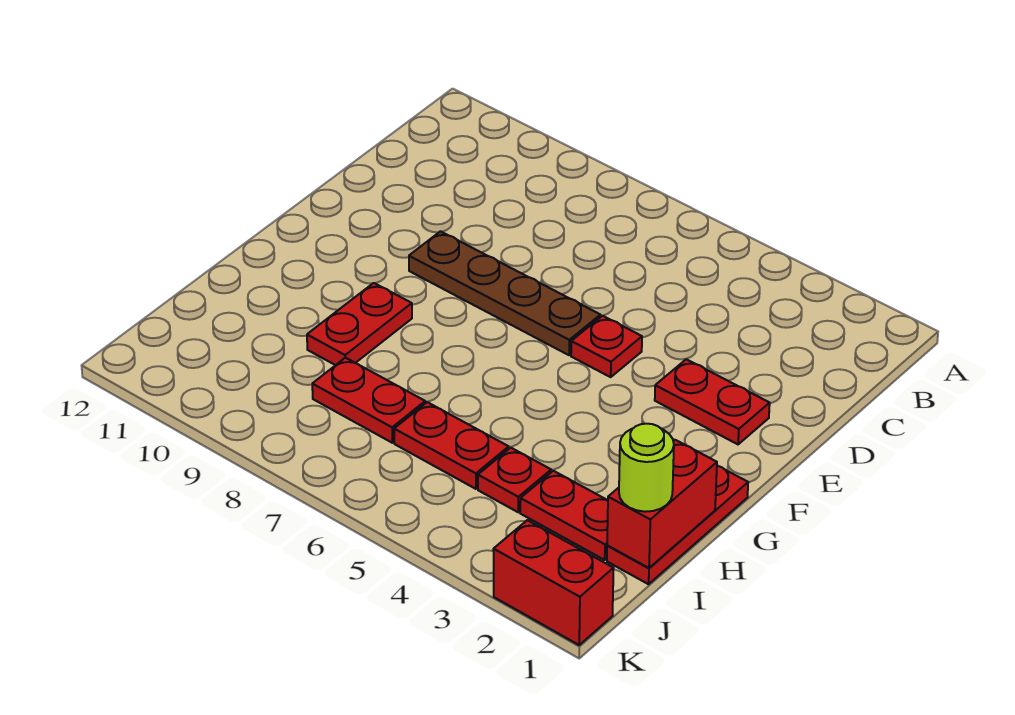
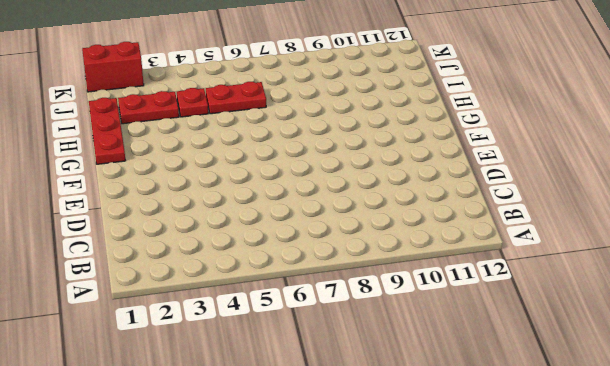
none -> red plate E2:E3 level 1
none -> red plate E5 level 1
none -> brown plate E6:E9 level 1

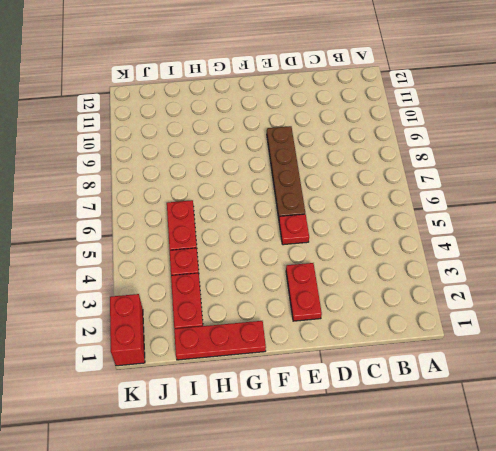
none -> red plate G9:H9 level 1
none -> red plate I7:I8 level 1
none -> red brick H1:I1 level 2

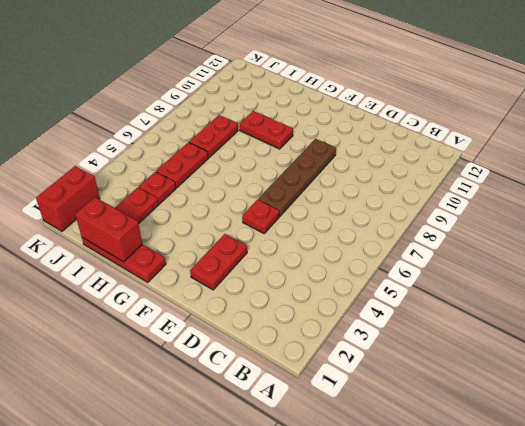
none -> lime round brick I1 level 3

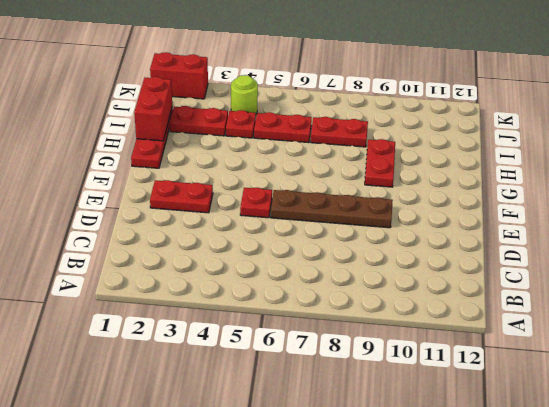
lime round brick J4 level 1 -> lime round brick I1 level 3

